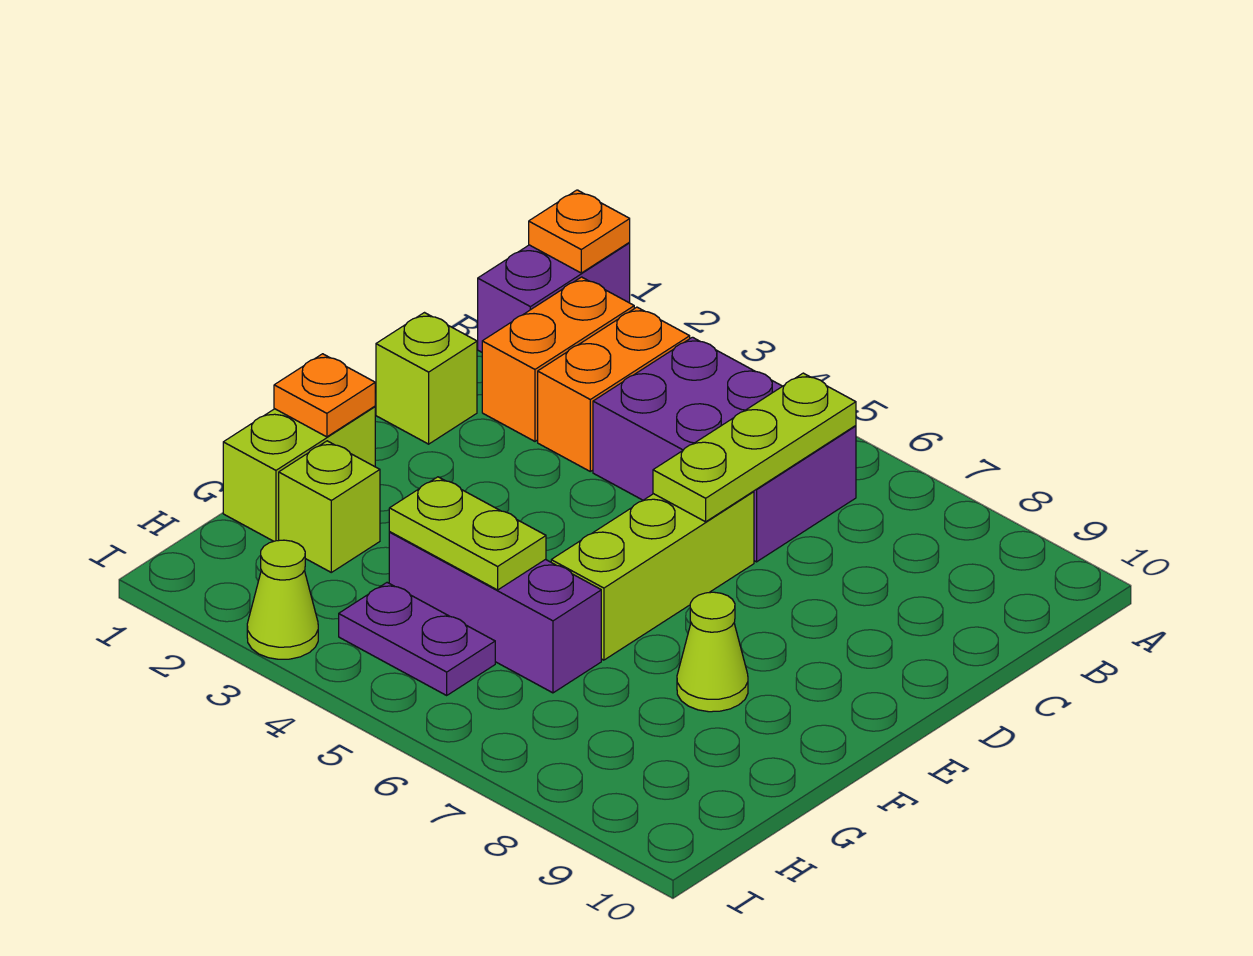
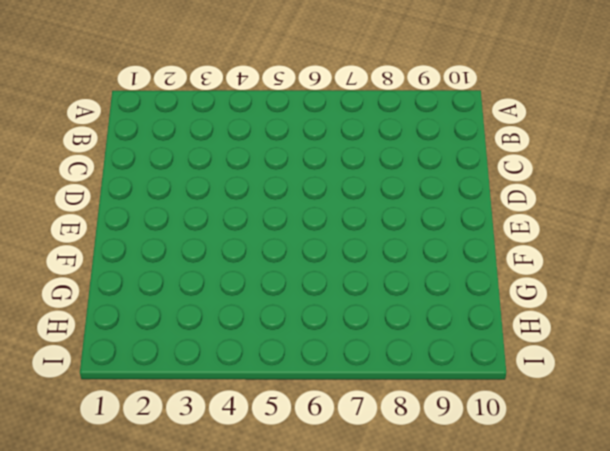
none -> purple brick A1:B1 level 1
none -> orange brick B2:C2 level 1
none -> orange brick B3:C3 level 1

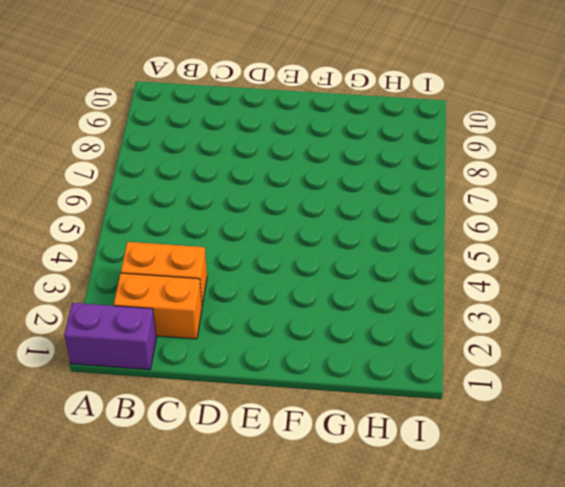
none -> purple brick B4:C6 level 1
none -> lime brick D1 level 1
none -> lime brick D6:F6 level 1

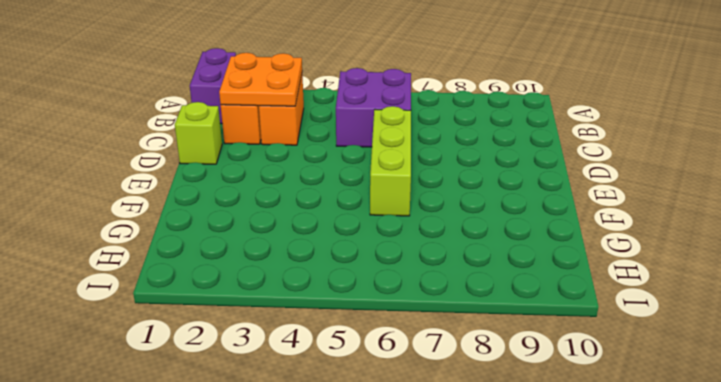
orange plate B2:C3 level 2 -> none
purple brick B5:C6 level 1 -> purple brick B4:C6 level 1
none -> lime brick F1:G1 level 1
none -> lime cone F8 level 1
none -> lime brick G2 level 1

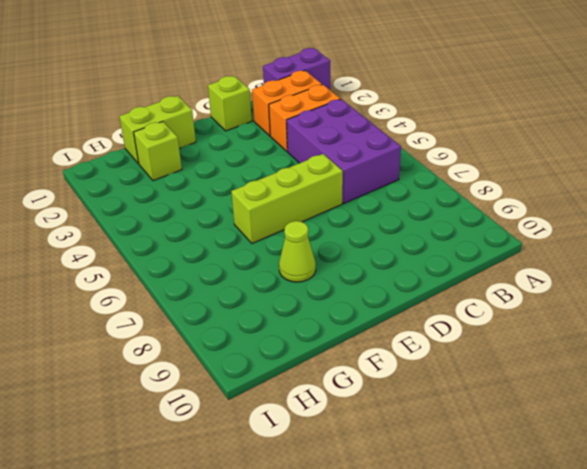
none -> purple brick G4:G6 level 1
none -> purple plate H4:H5 level 1
none -> lime cone I3 level 1

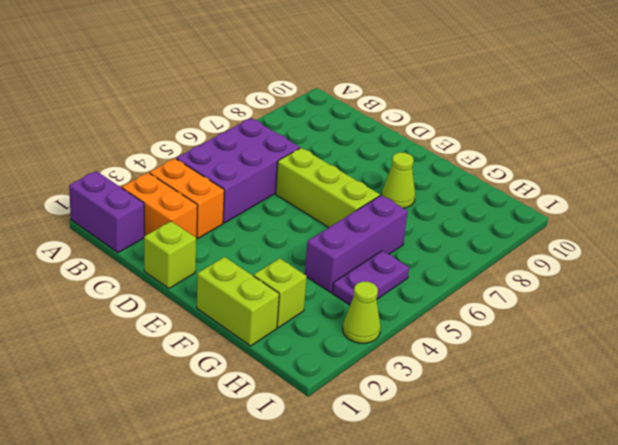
none -> orange plate A1 level 2
none -> lime plate B6:D6 level 2
none -> orange plate F1 level 2

